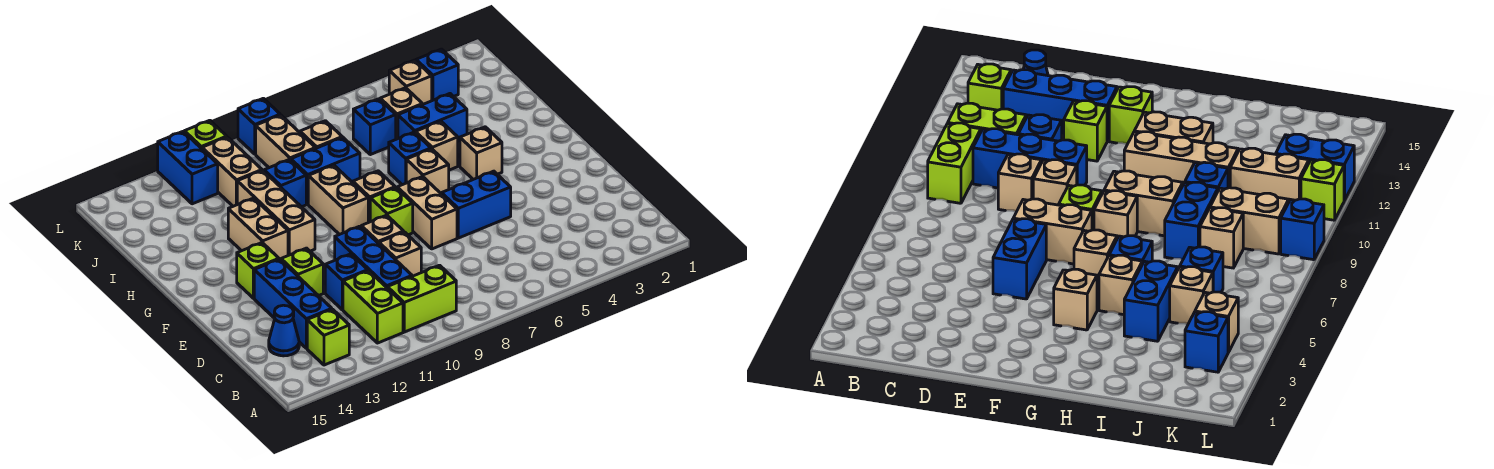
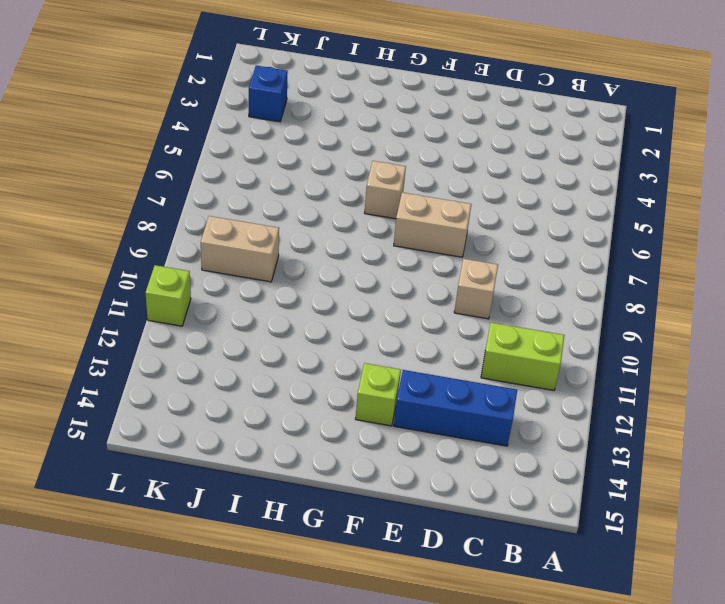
none -> lime brick B9:B10 level 1
none -> lime brick B13 level 1
none -> blue brick C10:E10 level 1
none -> blue cone C14 level 1

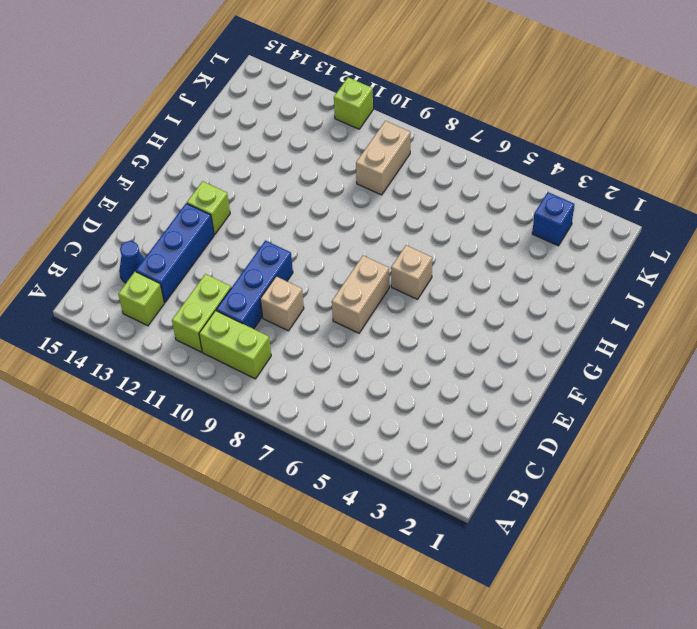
none -> blue brick D11 level 1
none -> blue brick E5:E6 level 1
none -> tan brick E9 level 1
none -> lime brick E12 level 1

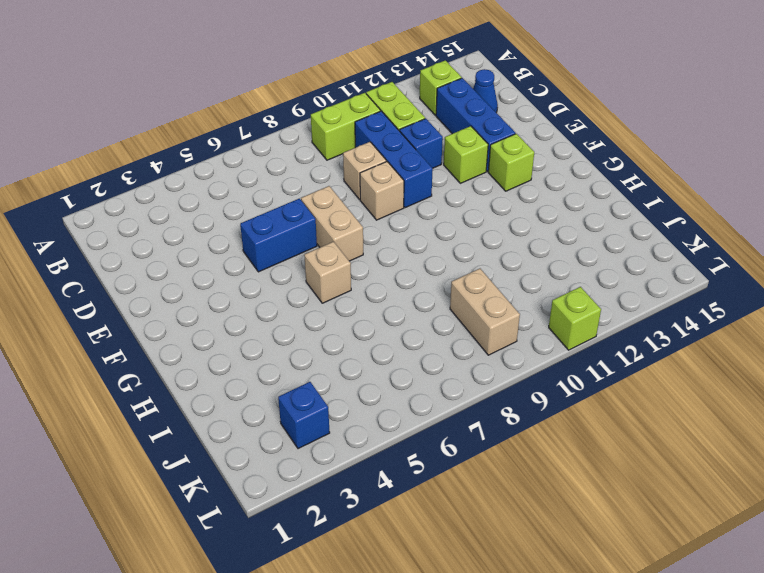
none -> lime brick F8 level 1
none -> tan brick G4 level 1
none -> tan brick G8 level 1
none -> tan brick G9:H9 level 1

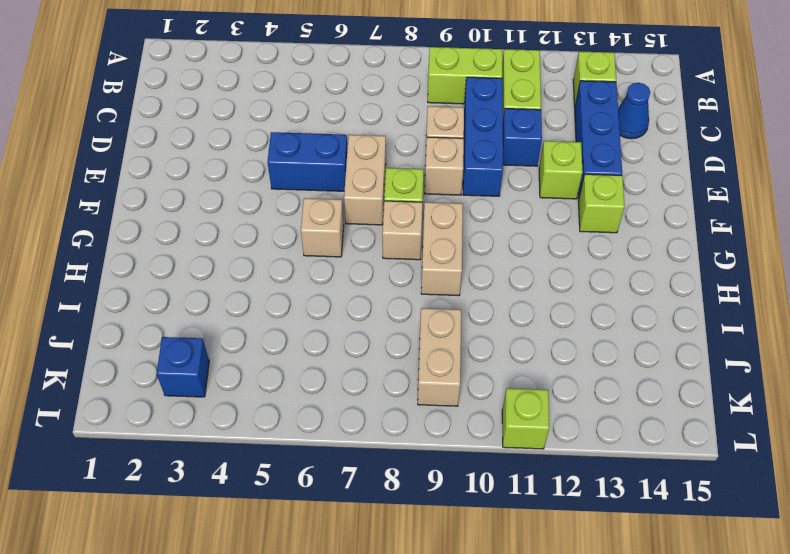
none -> tan brick G4 level 1
none -> tan brick G11:I11 level 1
none -> tan brick G12:H12 level 1
none -> tan brick H5 level 1

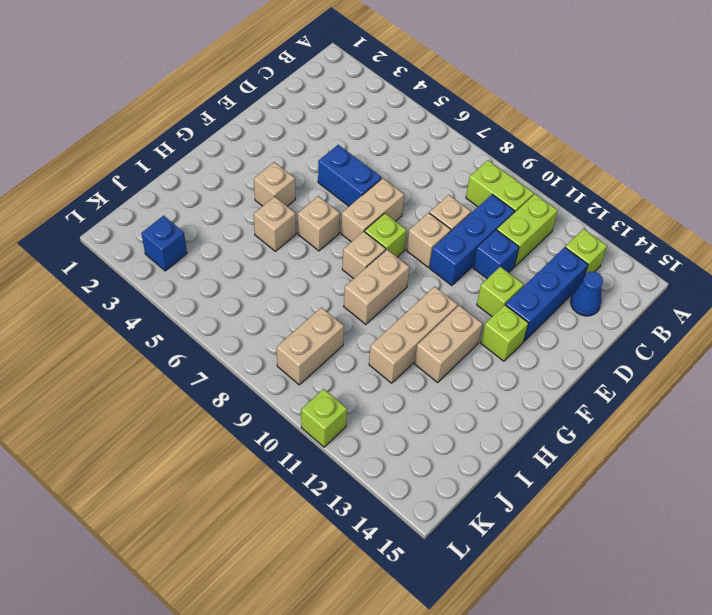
none -> blue brick H6 level 1
none -> blue brick I4:I5 level 1
none -> blue brick I8:I9 level 1
none -> blue brick I10 level 1

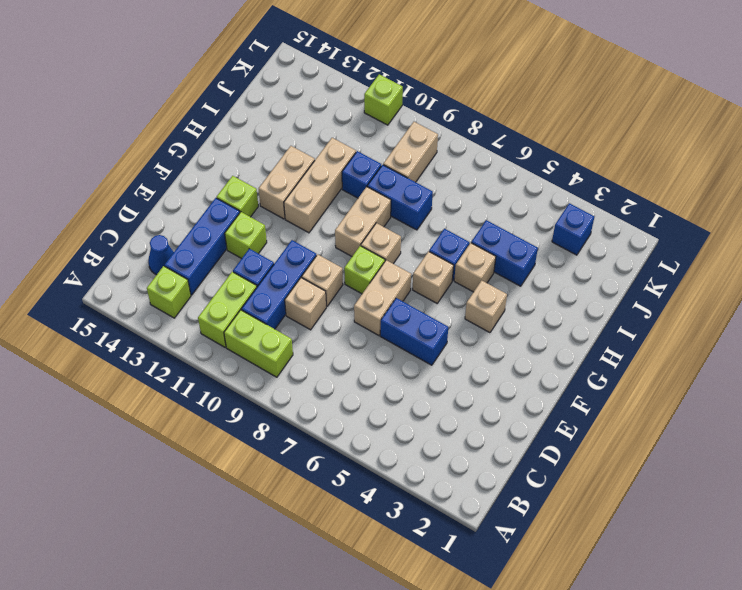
none -> tan brick J5 level 1
none -> blue brick J6 level 1
none -> tan brick J8 level 1
none -> tan brick J11:K11 level 1

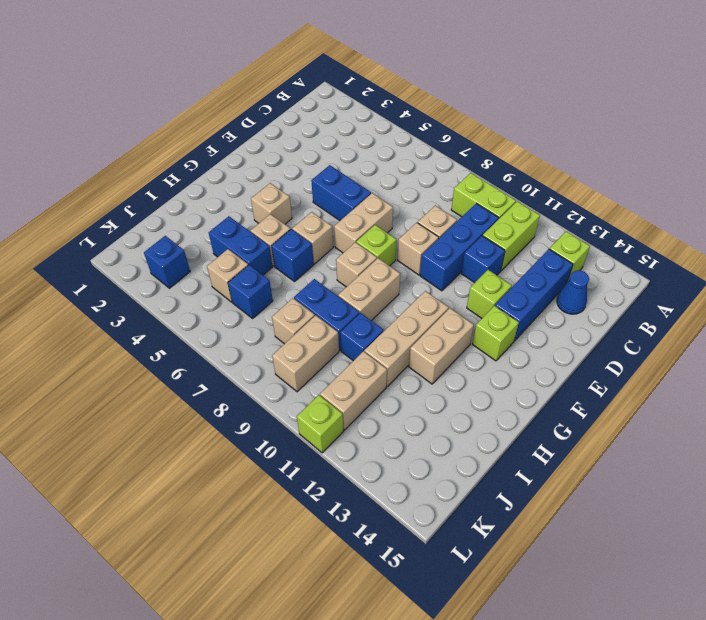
none -> tan brick K4 level 1
none -> blue brick K12:L12 level 1
none -> blue brick L9 level 1

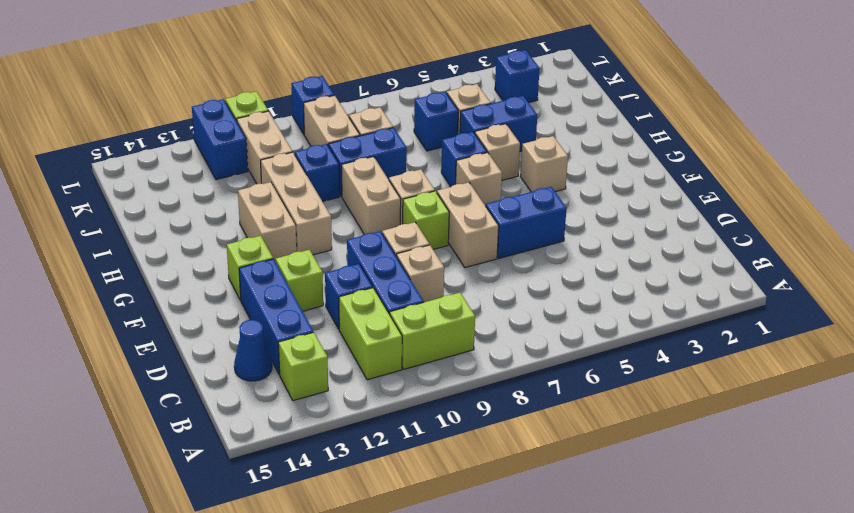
none -> tan brick K4 level 1

